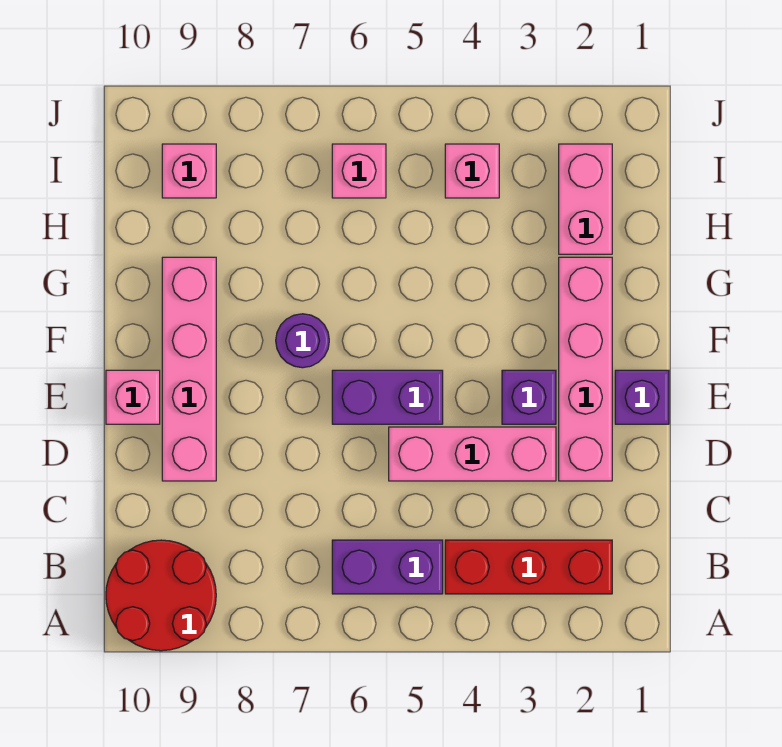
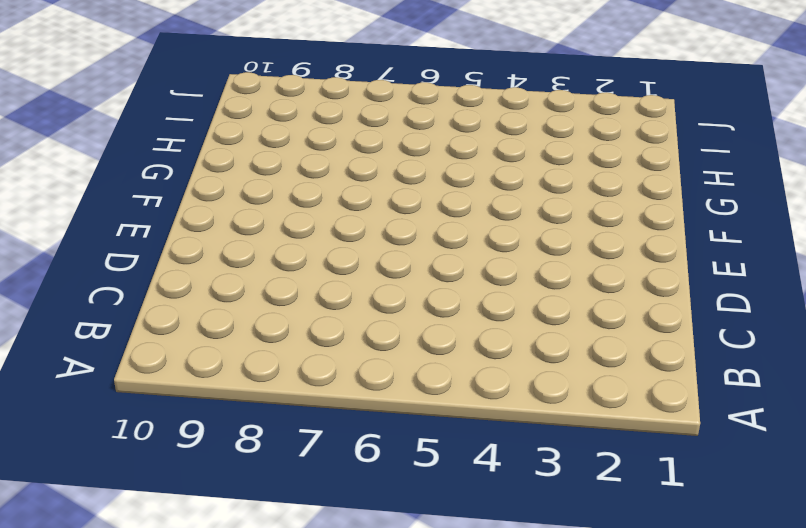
none -> red round brick A9:B10 level 1
none -> red brick B2:B4 level 1
none -> purple brick B5:B6 level 1

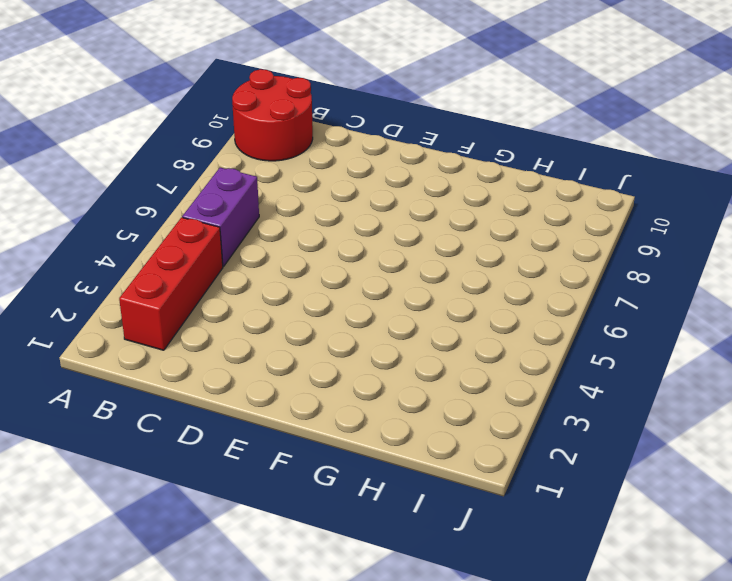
none -> pink brick D2:G2 level 1
none -> pink brick D3:D5 level 1
none -> pink brick D9:G9 level 1

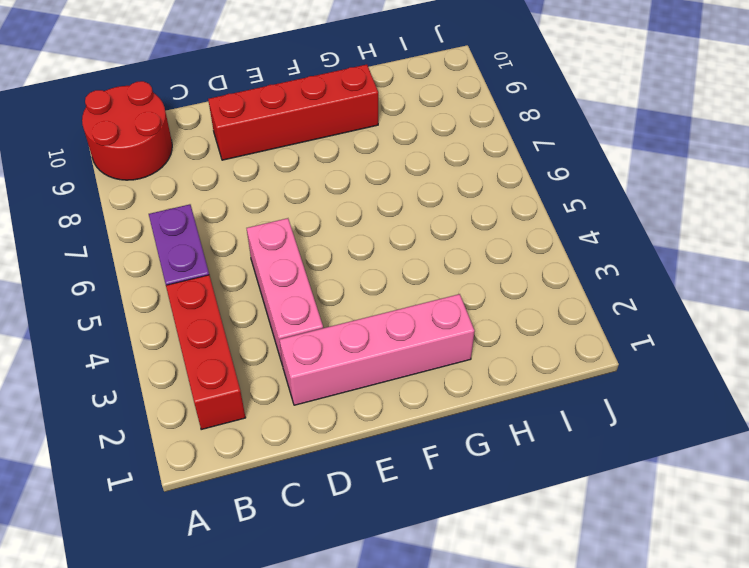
red brick D9:G9 level 1 -> pink brick D9:G9 level 1
none -> purple brick E1 level 1
none -> purple brick E3 level 1
none -> purple brick E5:E6 level 1

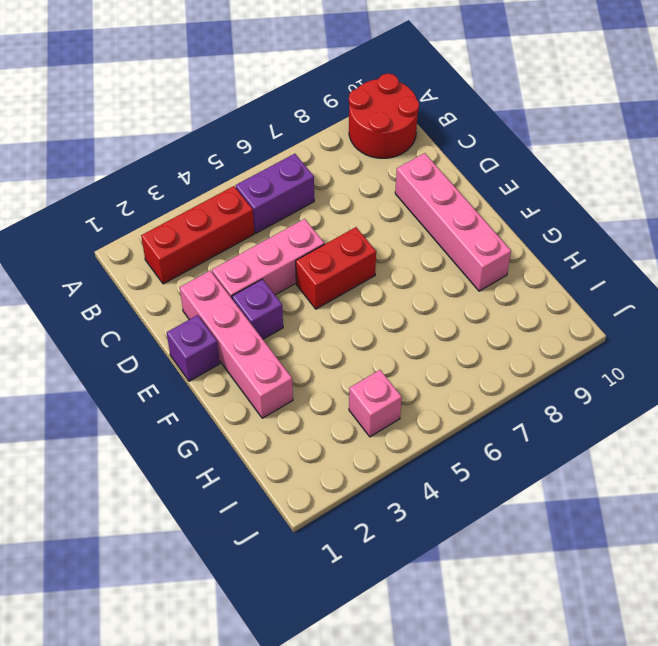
red brick E5:E6 level 1 -> purple brick E5:E6 level 1
none -> pink brick E10 level 1
none -> purple round brick F7 level 1
none -> pink brick H2:I2 level 1

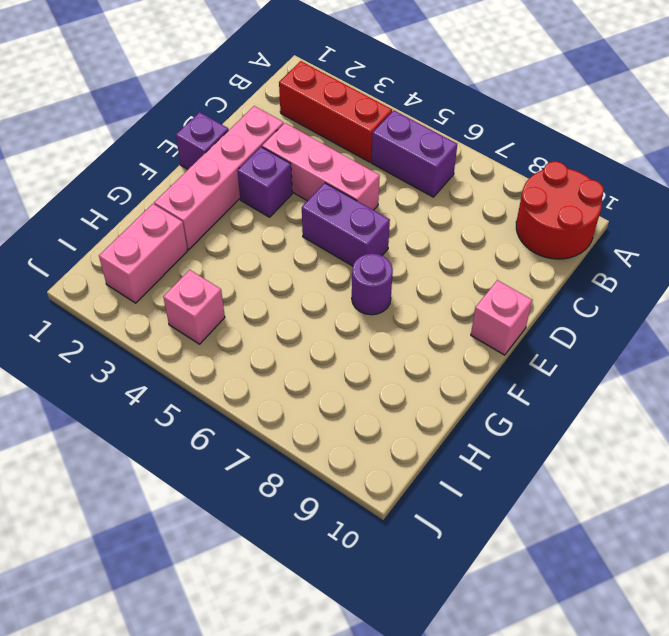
none -> pink brick D9:G9 level 1
none -> pink brick I6 level 1
none -> pink brick I9 level 1

